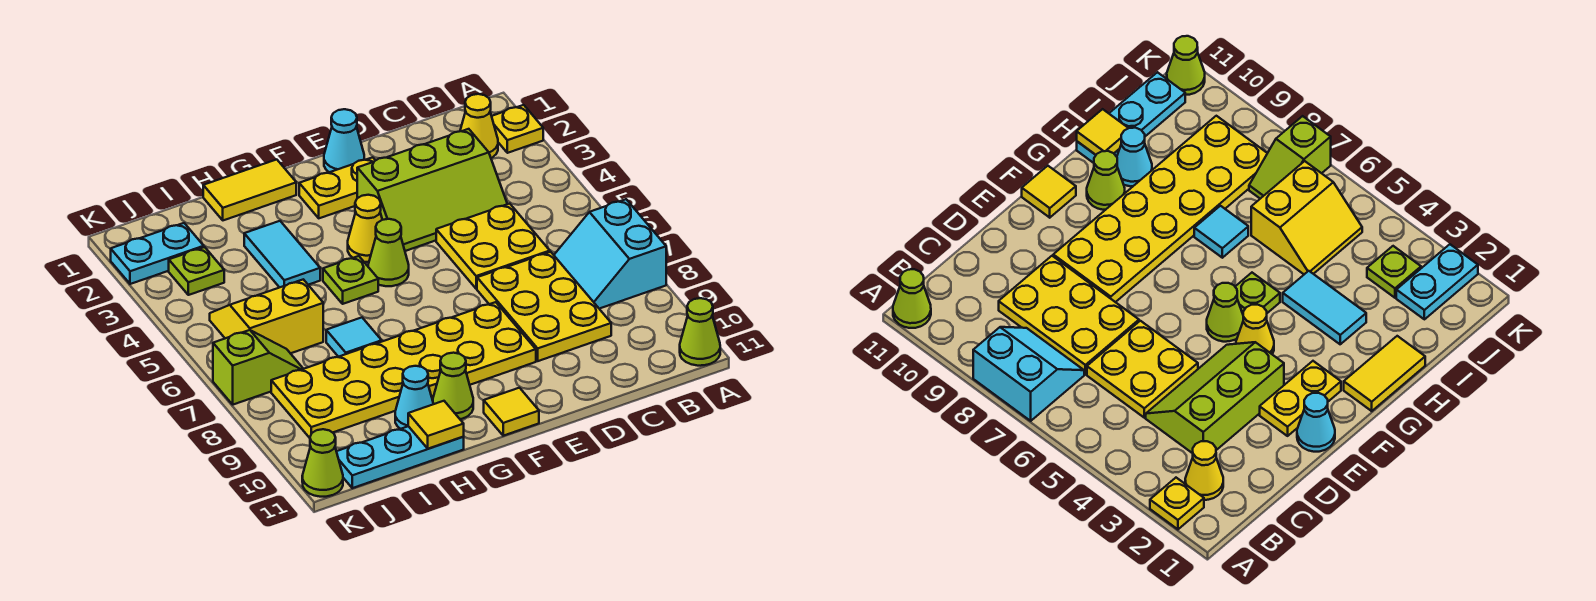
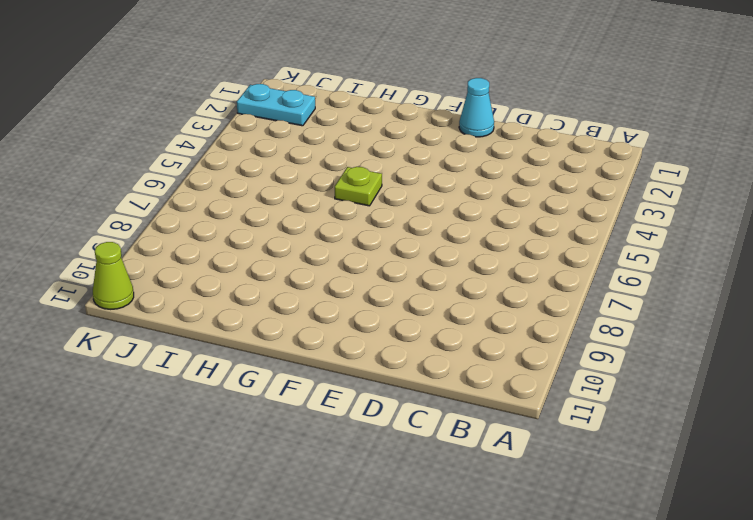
none -> yellow plate A2 level 1
none -> cyan slope A7:B8 level 1 top A
none -> lime cone A11 level 1

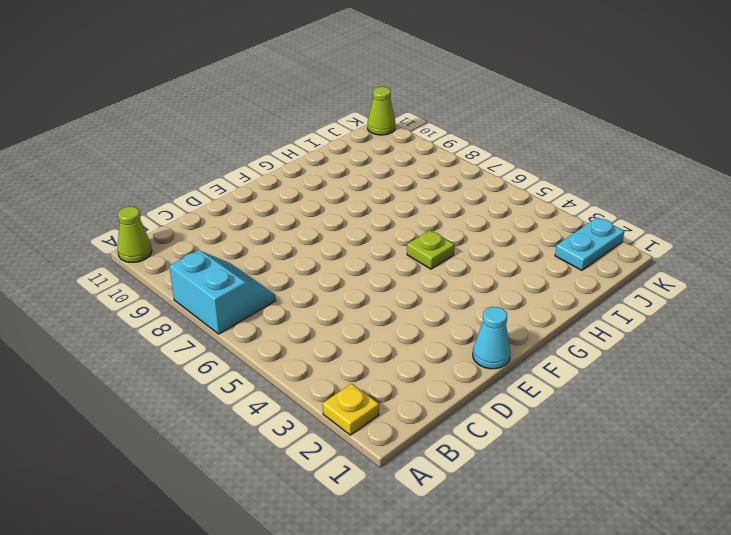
none -> yellow cone B2 level 1
none -> lime slope C3:E4 level 1 top 3
none -> yellow plate C5:D6 level 1

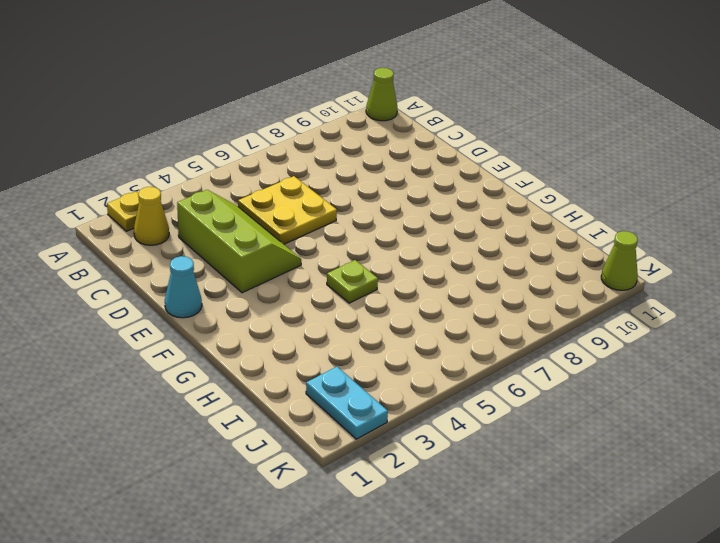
none -> cyan slope A7:B8 level 1 top A
none -> yellow plate C7:D9 level 1
none -> yellow plate E2:F2 level 1

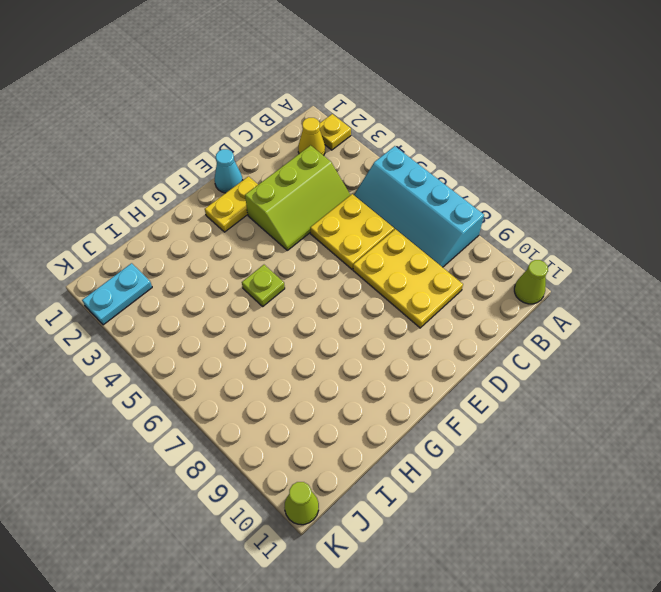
cyan slope A5:B8 level 1 top A -> cyan slope A7:B8 level 1 top A
none -> yellow plate E8:J9 level 1
none -> yellow cone F4 level 1
none -> lime cone F5 level 1

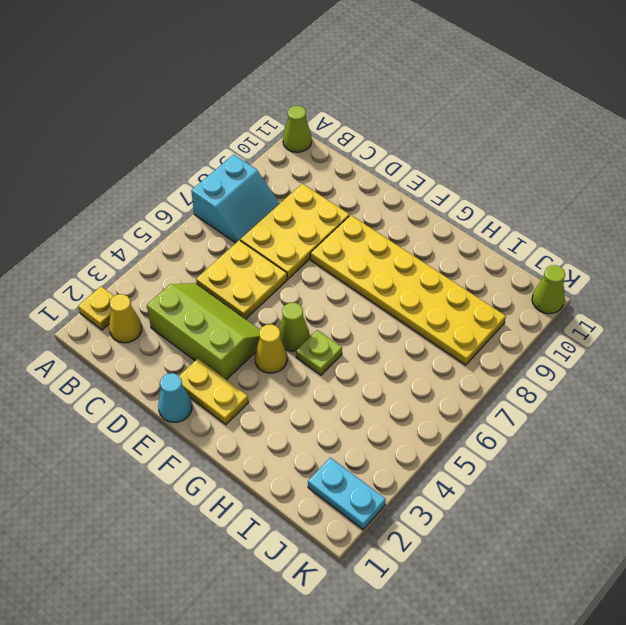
none -> yellow tile F11 level 1
none -> yellow tile G1:H1 level 1
none -> lime cone G10 level 1

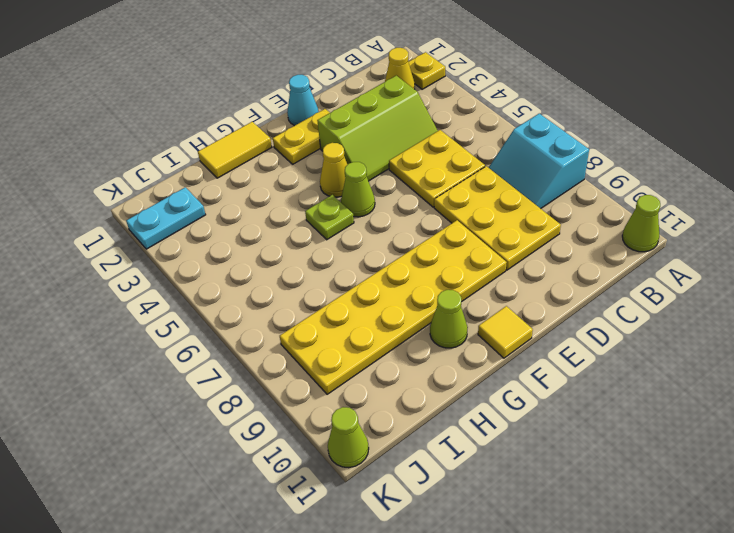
none -> cyan tile H3:H4 level 1
none -> cyan tile H7 level 1
none -> cyan cone H10 level 1

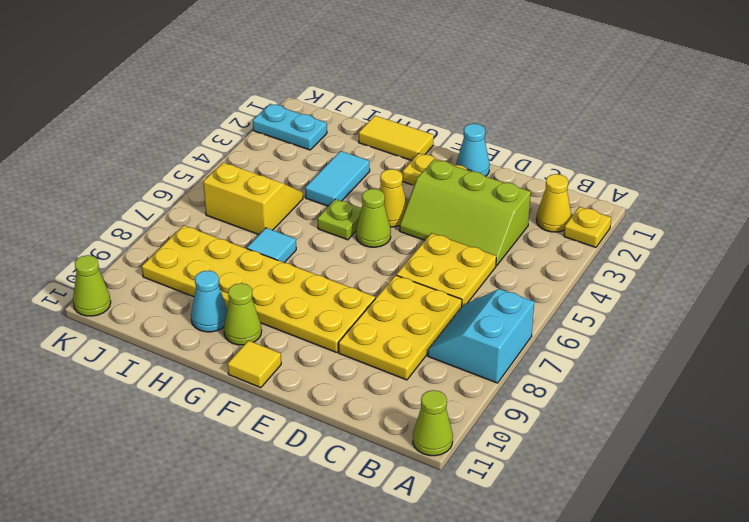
none -> cyan plate H11:J11 level 1
none -> lime plate J3 level 1
none -> lime slope J7:K7 level 1 top K

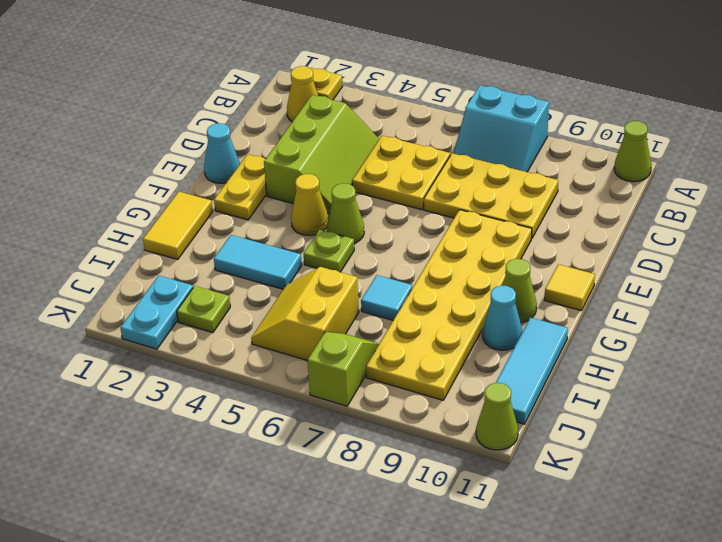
cyan tile H11:J11 level 1 -> cyan plate H11:J11 level 1
none -> yellow tile H11 level 2

